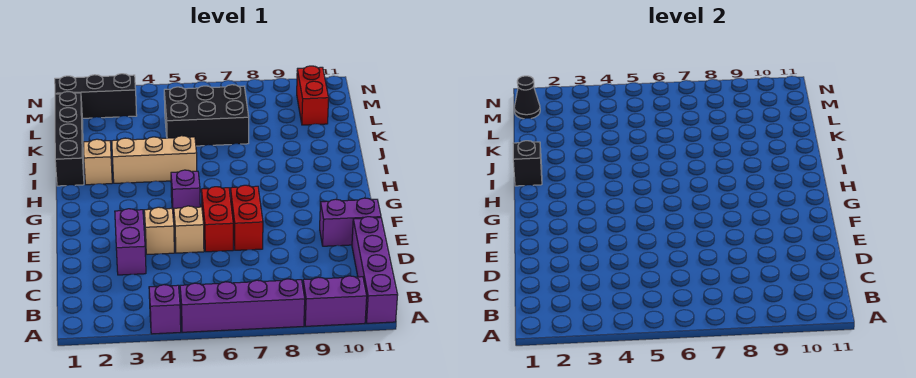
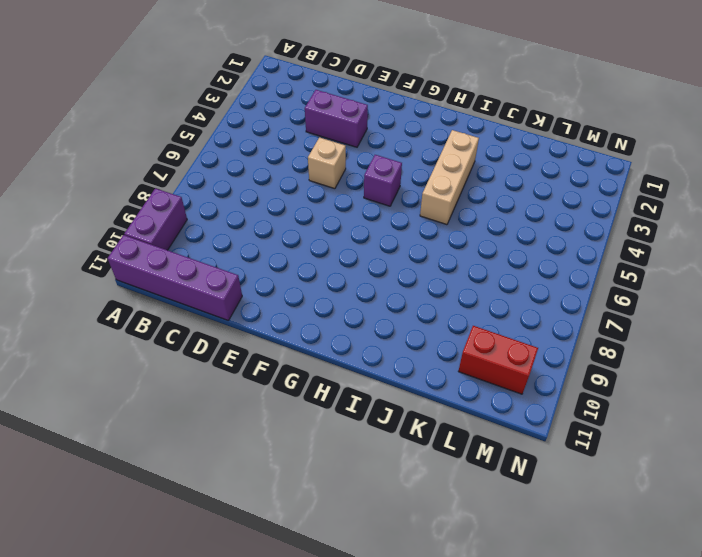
none -> purple brick A4 level 1
none -> purple brick A5:A8 level 1
none -> tan brick E4 level 1

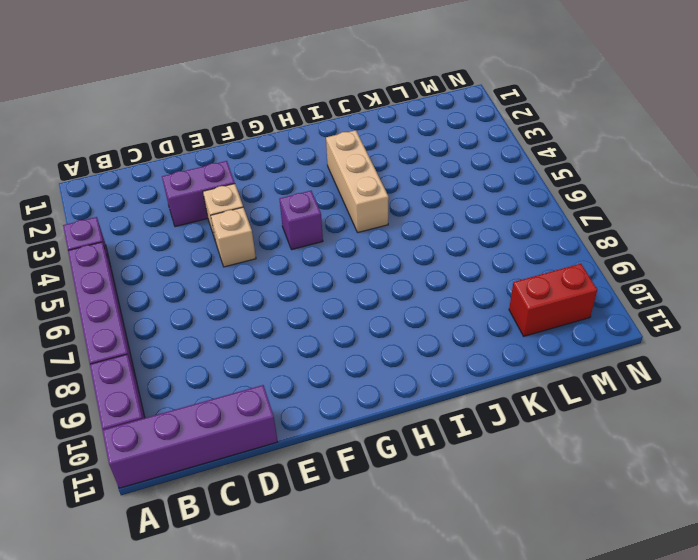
none -> red brick E6:F6 level 1
none -> red brick E7:F7 level 1
none -> purple brick E10:E11 level 1

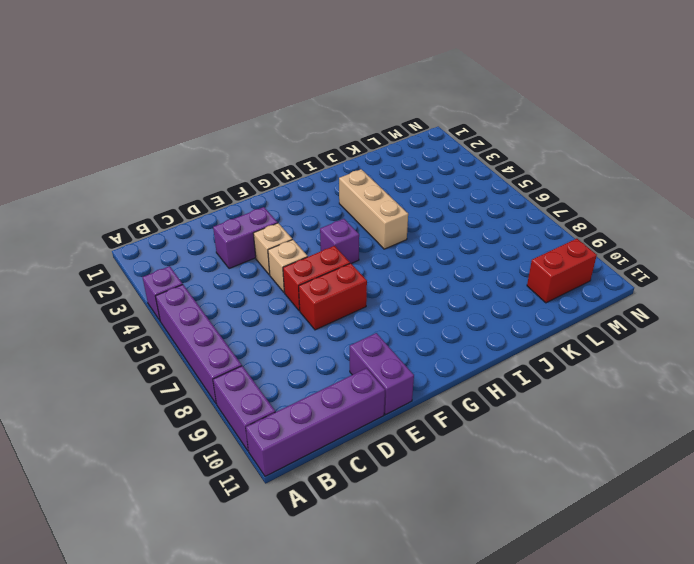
none -> black brick I1:L1 level 1
none -> tan brick I2 level 1
none -> black brick K5:L7 level 1

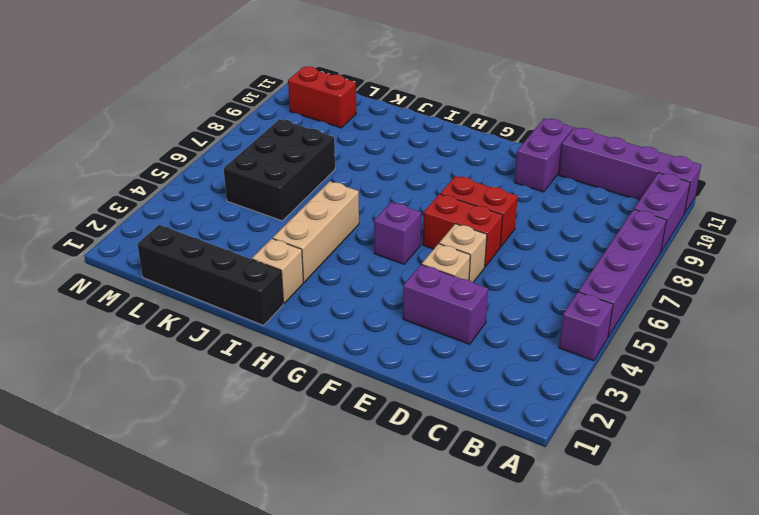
none -> black brick M1:M3 level 1
none -> black brick I1 level 2
none -> black cone M1 level 2

